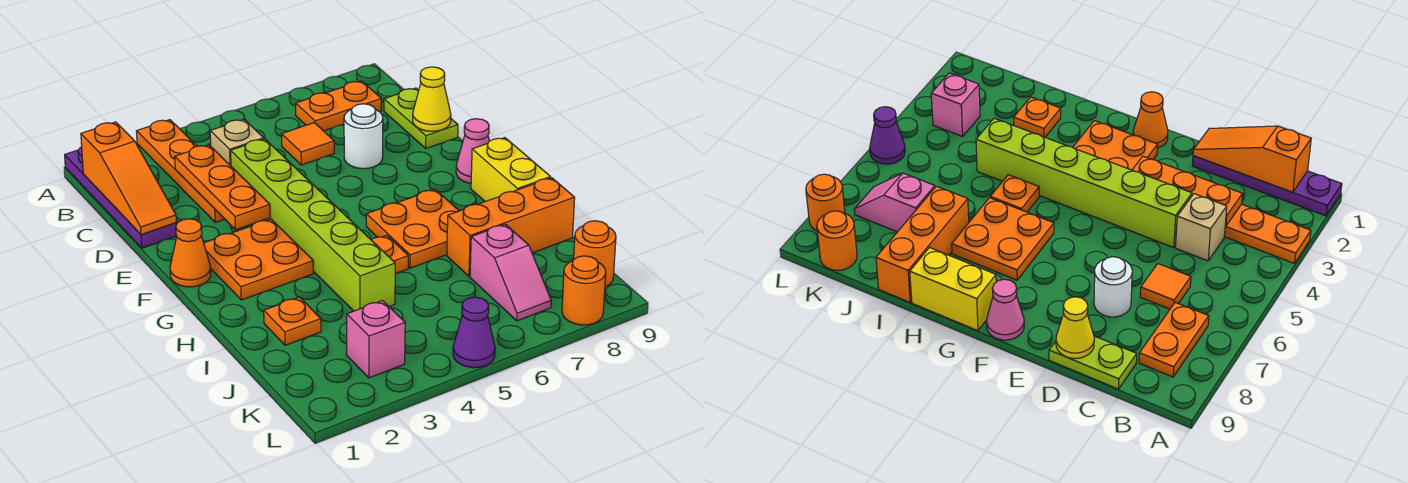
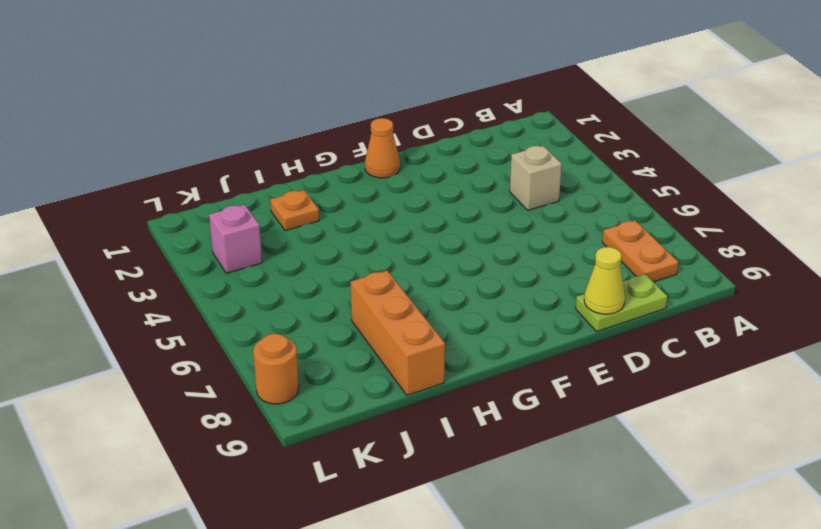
none -> purple plate A1:D1 level 1
none -> orange plate A3:D3 level 1
none -> orange tile C6 level 1

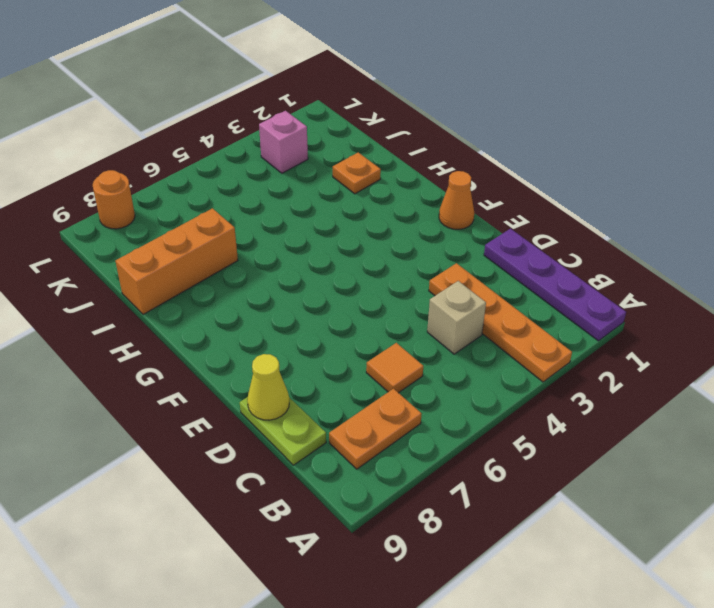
none -> lime brick D4:I4 level 1
none -> white round brick D7 level 1
none -> orange plate F2:G3 level 1

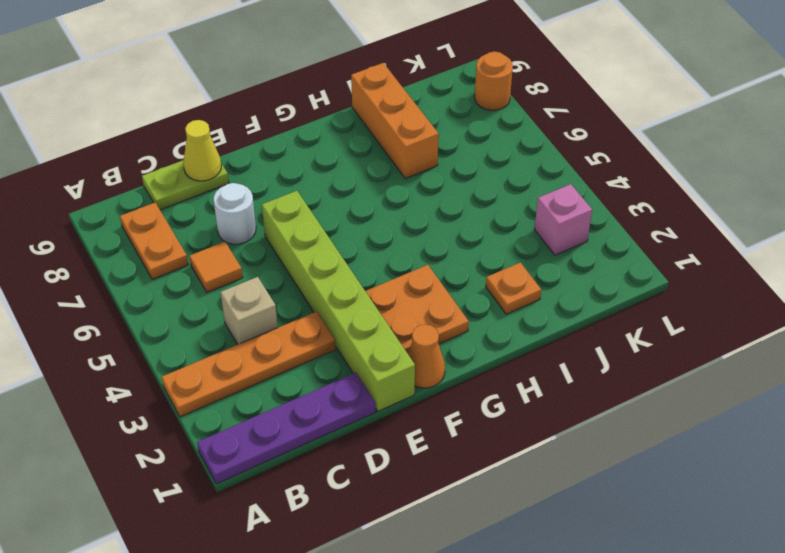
lime brick E1:E6 level 1 -> lime brick D4:I4 level 1
none -> pink cone F9 level 1
none -> orange plate G6:H7 level 1
none -> yellow brick G9:H9 level 1

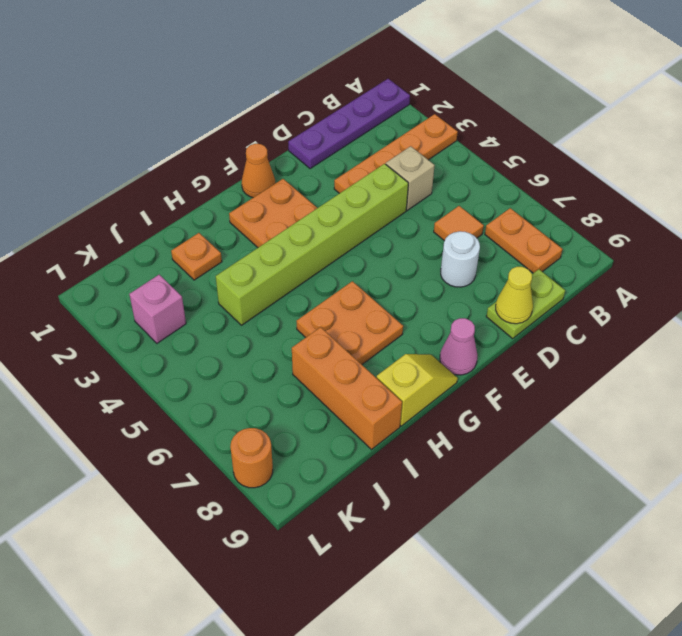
yellow slope G9:H9 level 1 top H -> yellow brick G9:H9 level 1
none -> orange plate H5 level 1
none -> pink slope J7:K7 level 1 top J
none -> orange round brick K9 level 1

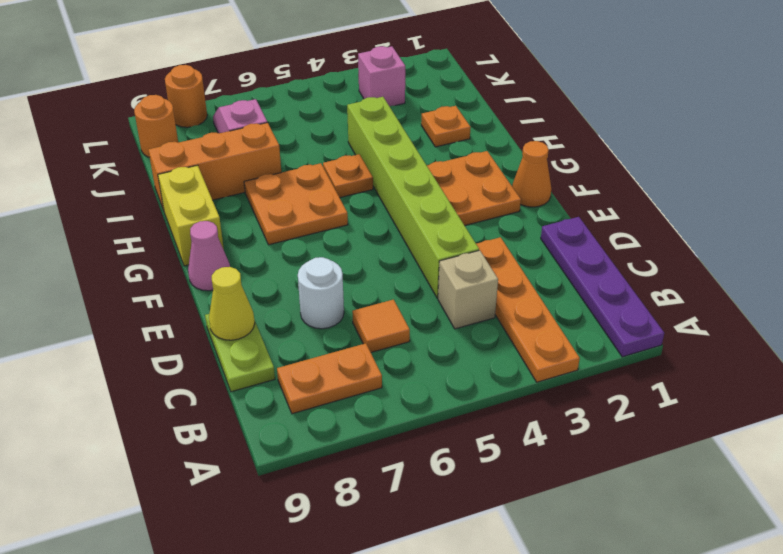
none -> purple cone L5 level 1
none -> orange slope B1:D1 level 2 top B
none -> orange plate C3:E3 level 2

